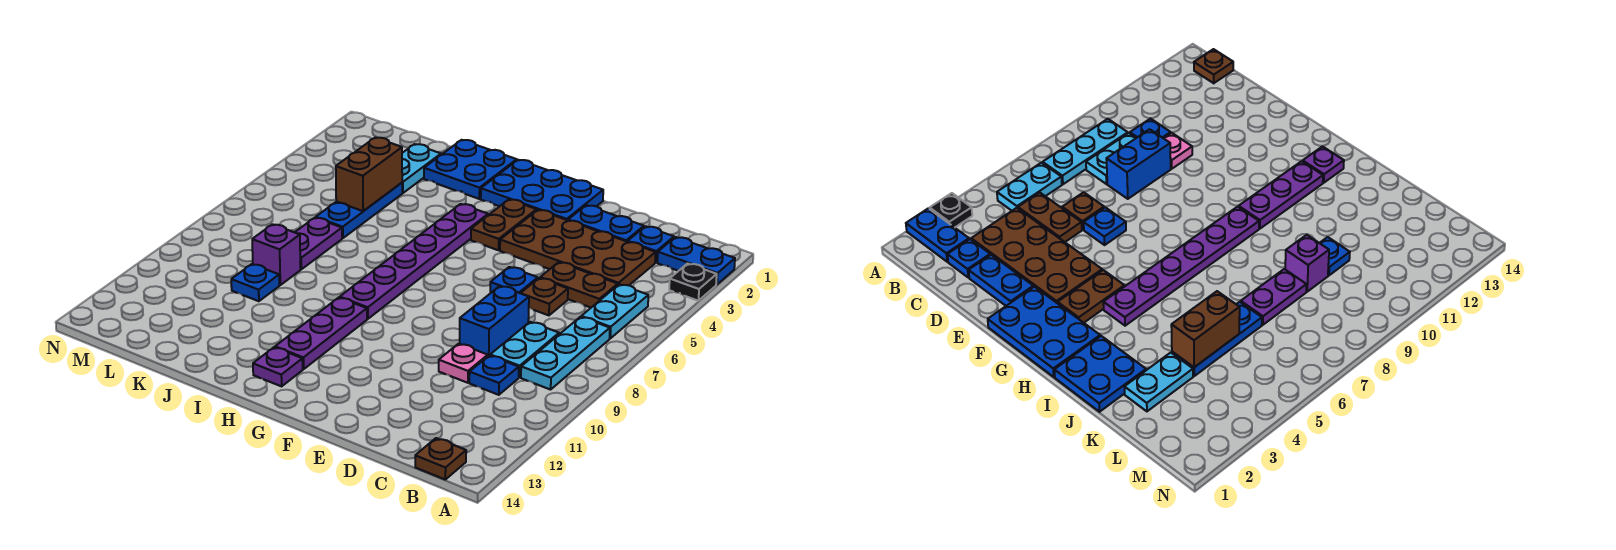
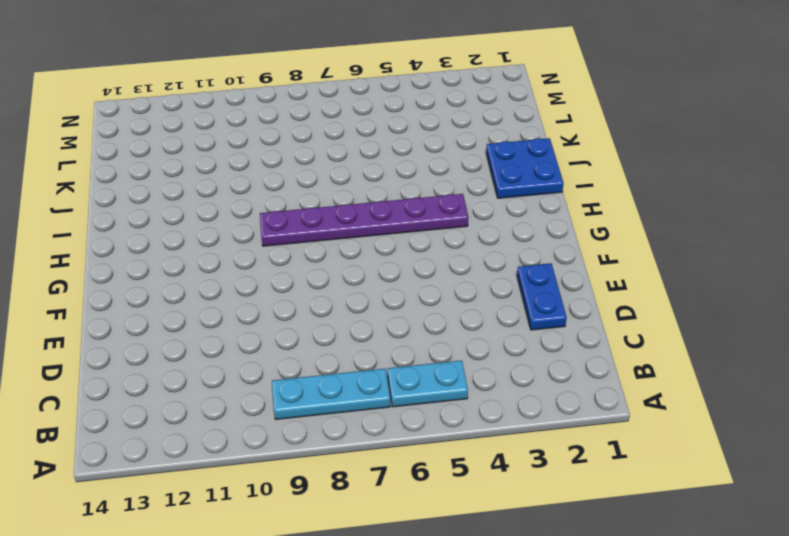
none -> blue plate A2:B2 level 1
none -> black plate A3 level 1
none -> brown plate B14 level 1

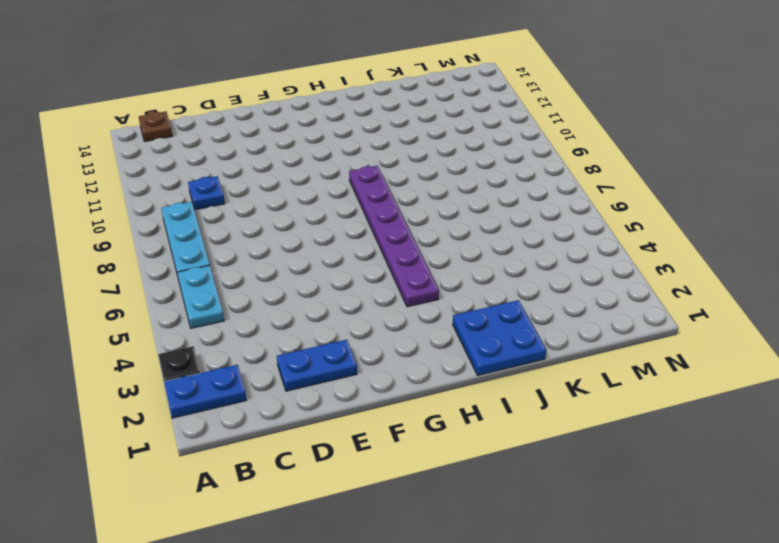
none -> blue plate C2 level 1
none -> brown plate C3:F4 level 1
none -> brown plate C5:D5 level 1

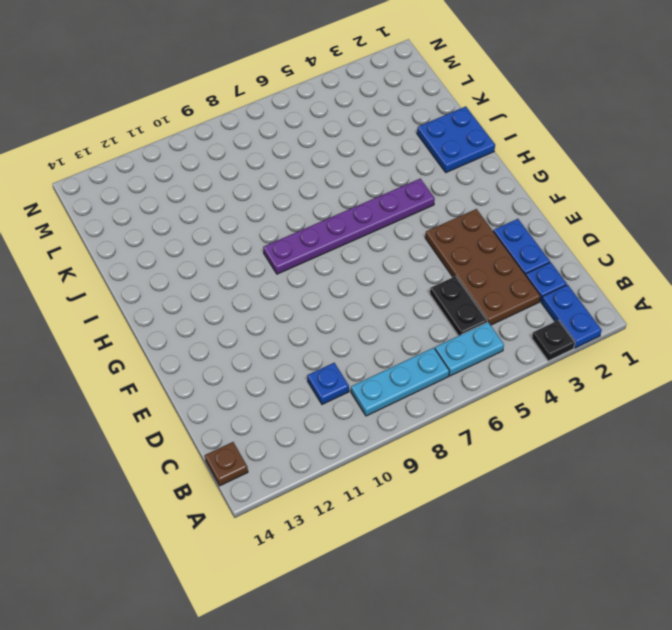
black plate C5:D5 level 1 -> brown plate C5:D5 level 1
none -> cyan plate C8:C9 level 1
none -> brown plate D6 level 1
none -> blue brick D8:D9 level 1

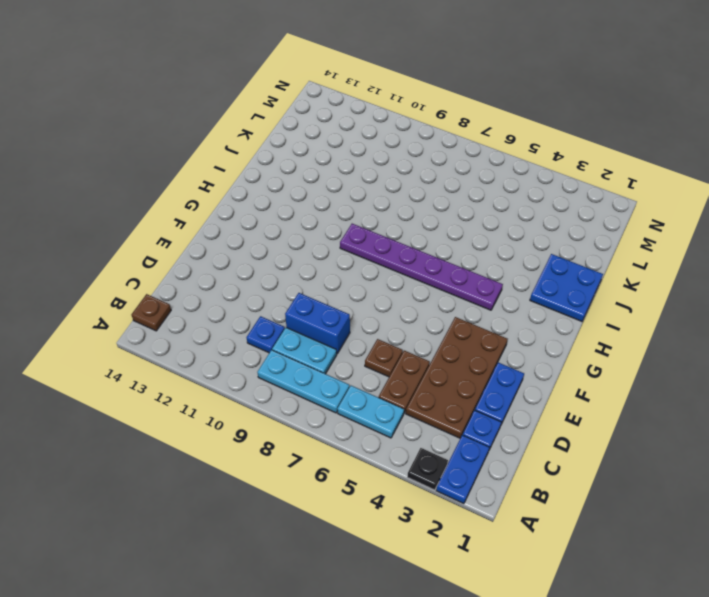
none -> pink plate D10 level 1
none -> blue plate E6 level 1
none -> blue plate F1:H2 level 1

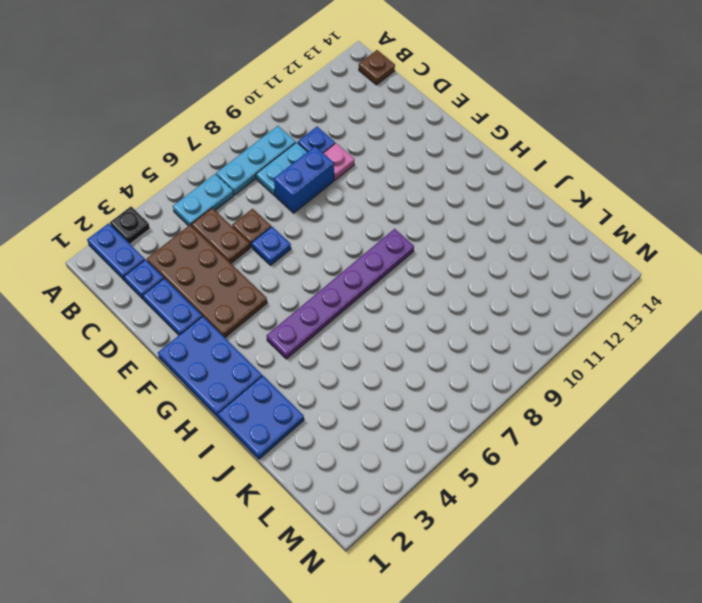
none -> brown plate G3:G4 level 1
none -> purple plate H10:H12 level 1
none -> purple plate H13 level 1

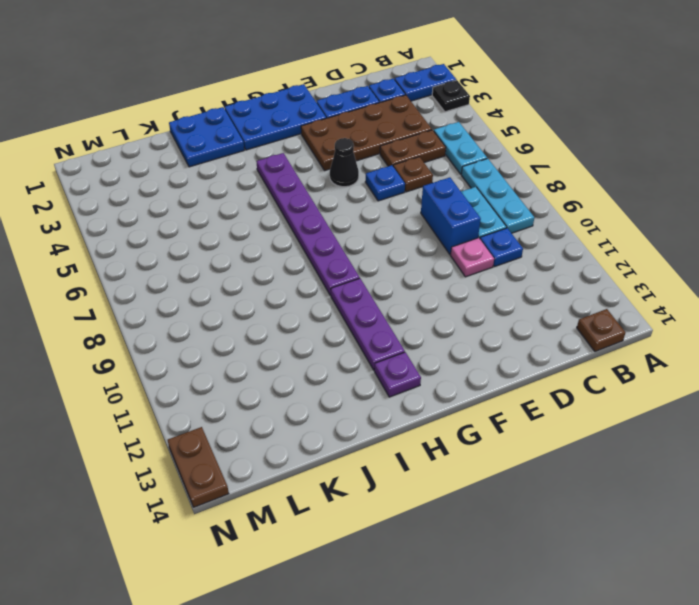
black cone F5 level 1 -> none
brown plate N13:N14 level 1 -> brown plate G3:G4 level 1
none -> cyan plate K2:K3 level 1
none -> blue plate K4:K6 level 1
none -> purple plate K7:K8 level 1

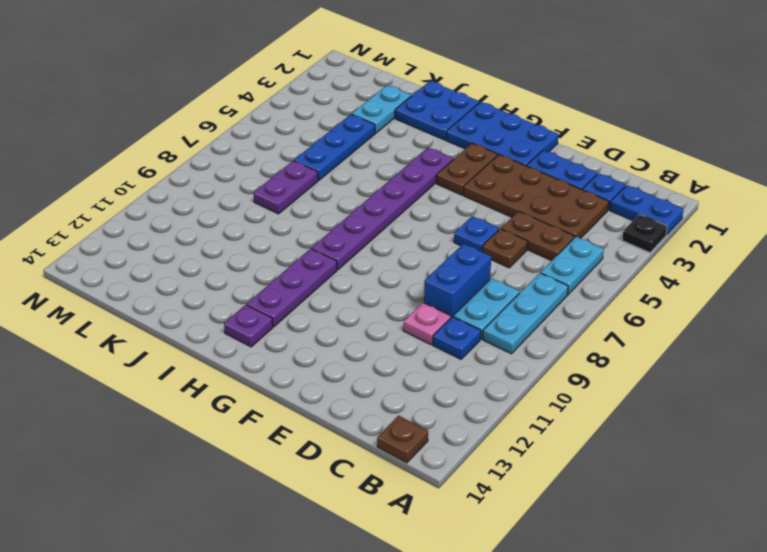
none -> purple brick K9 level 1
none -> blue plate K10 level 1
none -> brown brick K4:K5 level 2

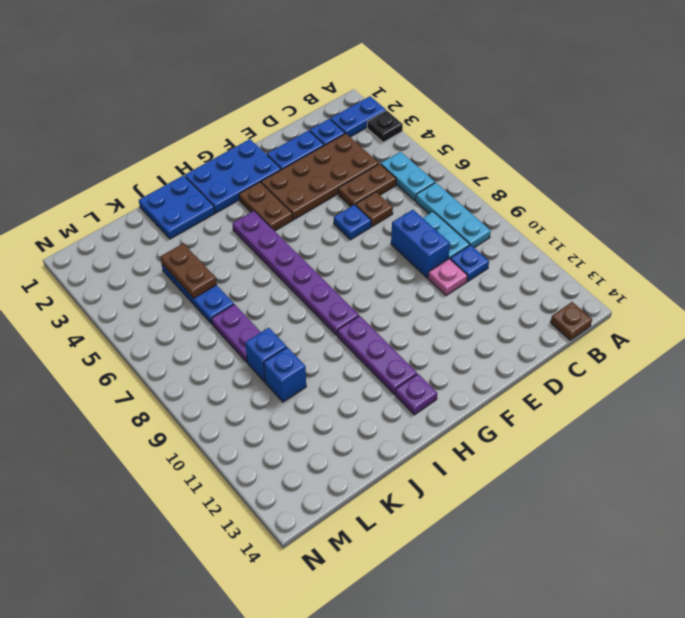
brown plate K4:K5 level 2 -> brown brick K4:K5 level 2
blue brick K9 level 1 -> purple brick K9 level 1
blue brick K10 level 1 -> blue plate K10 level 1
none -> cyan plate K2:K3 level 1

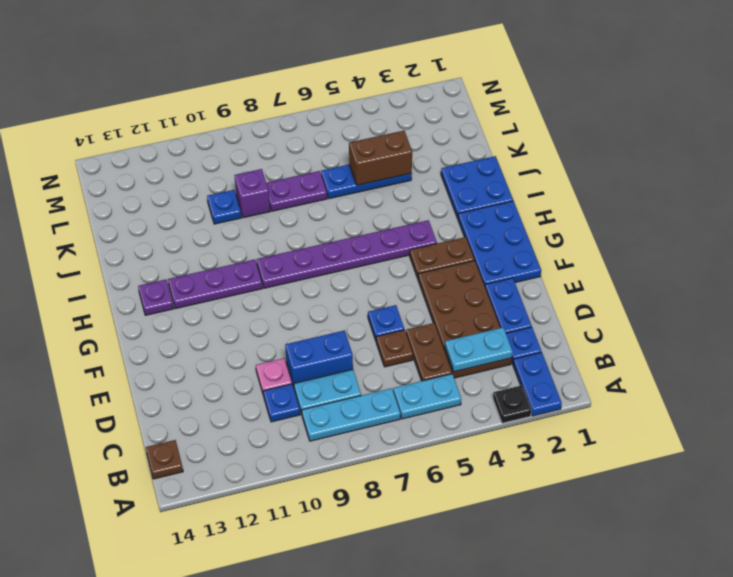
cyan plate C3:C4 level 2 -> cyan plate K2:K3 level 1

